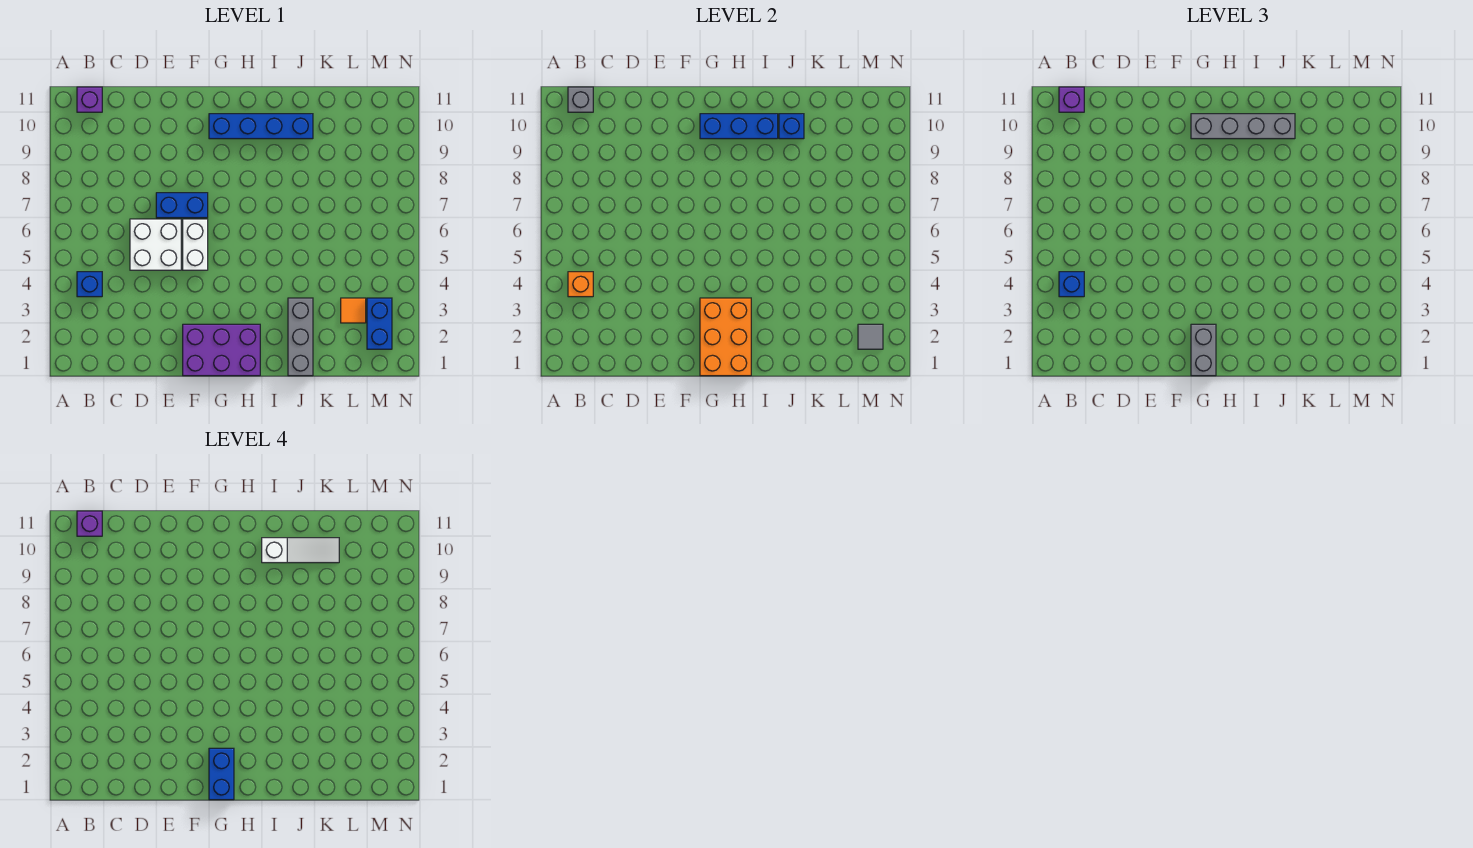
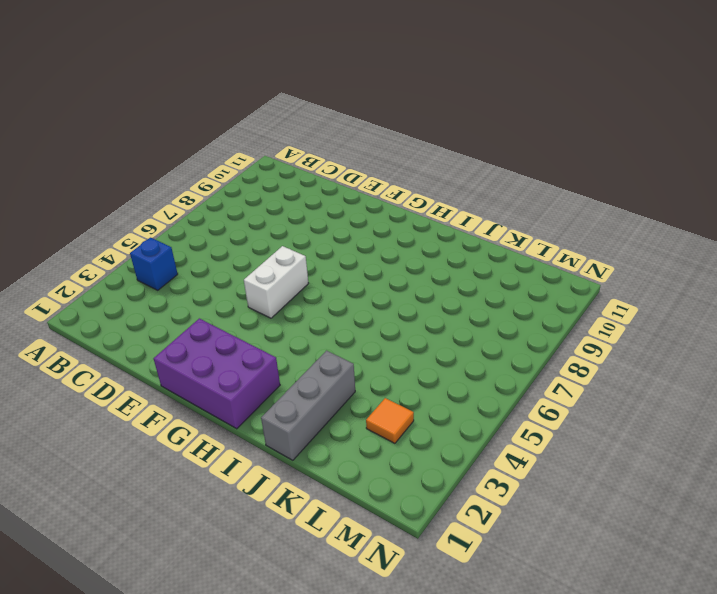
none -> purple brick B11 level 1
none -> white brick D5:E6 level 1
none -> blue brick E7:F7 level 1

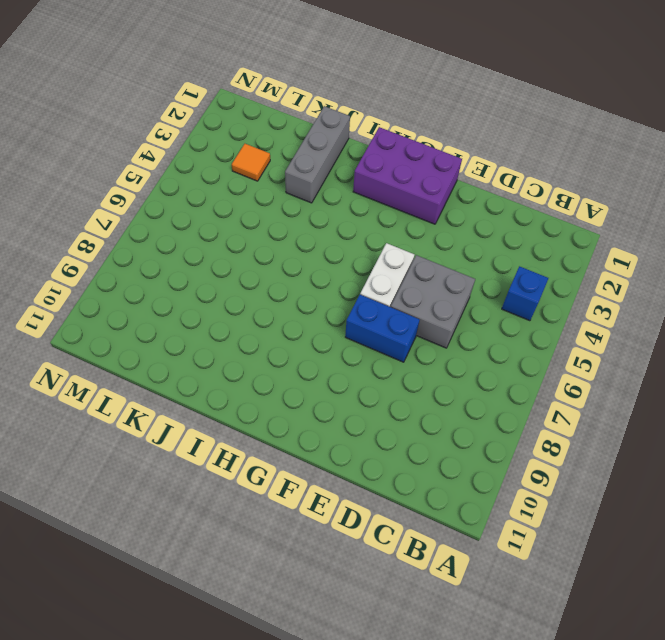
grey brick D5:E6 level 1 -> white brick D5:E6 level 1
none -> purple brick B11 level 1
none -> blue brick G10:J10 level 1
none -> blue brick M2:M3 level 1

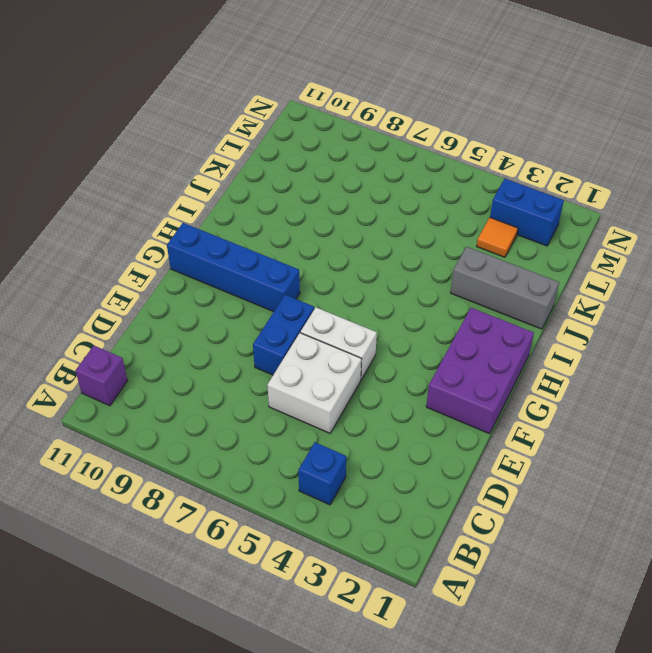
blue brick G8:G11 level 1 -> blue brick G10:J10 level 1
none -> orange brick B4 level 2
none -> grey brick B11 level 2
none -> orange brick G1:H3 level 2

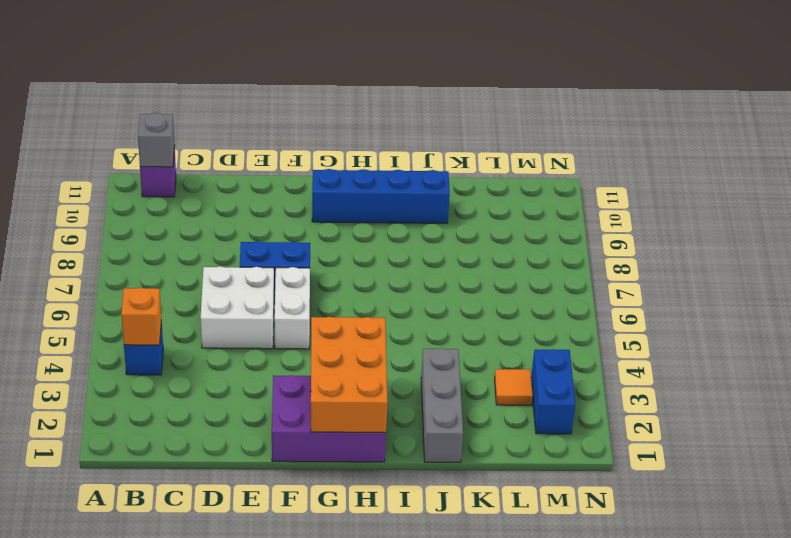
none -> blue brick G10:I10 level 2
none -> blue brick J10 level 2
none -> grey tile M2 level 2

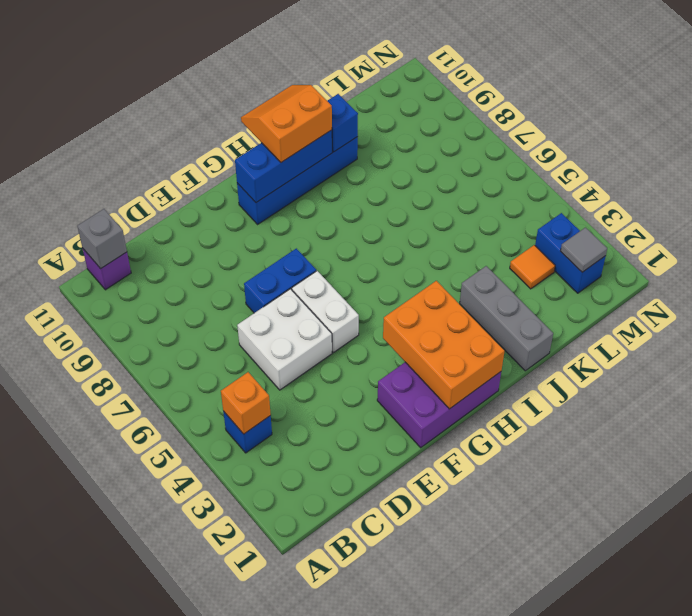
orange slope H10:I11 level 3 top 10 -> grey brick G10:J10 level 3
none -> blue brick B4 level 3
none -> purple brick B11 level 3
none -> grey brick G1:G2 level 3

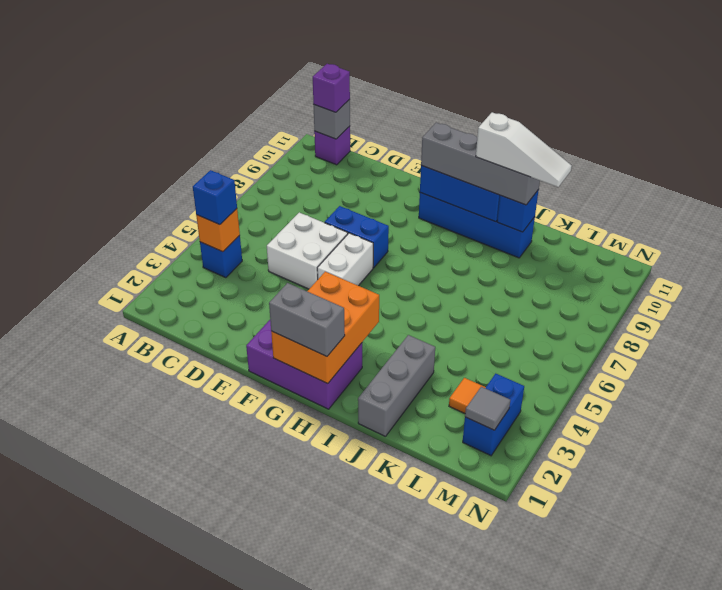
grey brick G1:H1 level 3 -> grey brick G1:G2 level 3
none -> purple brick B11 level 4
none -> blue brick G1:G2 level 4

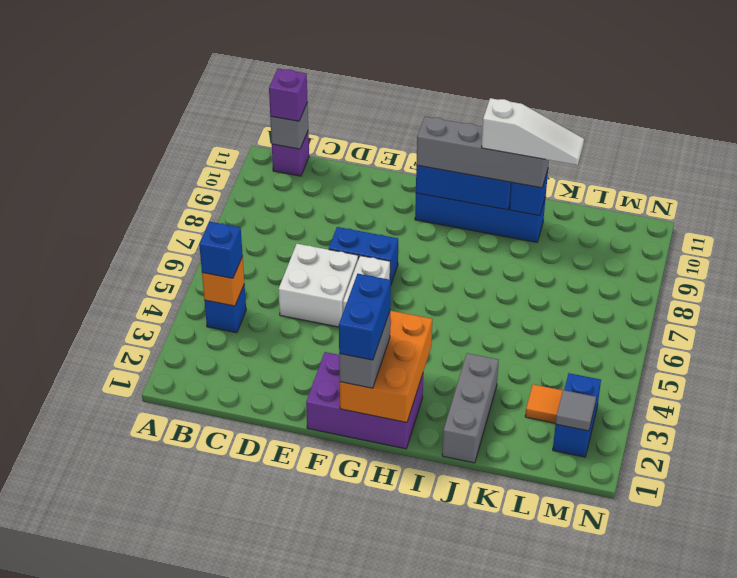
none -> purple brick B11 level 4

